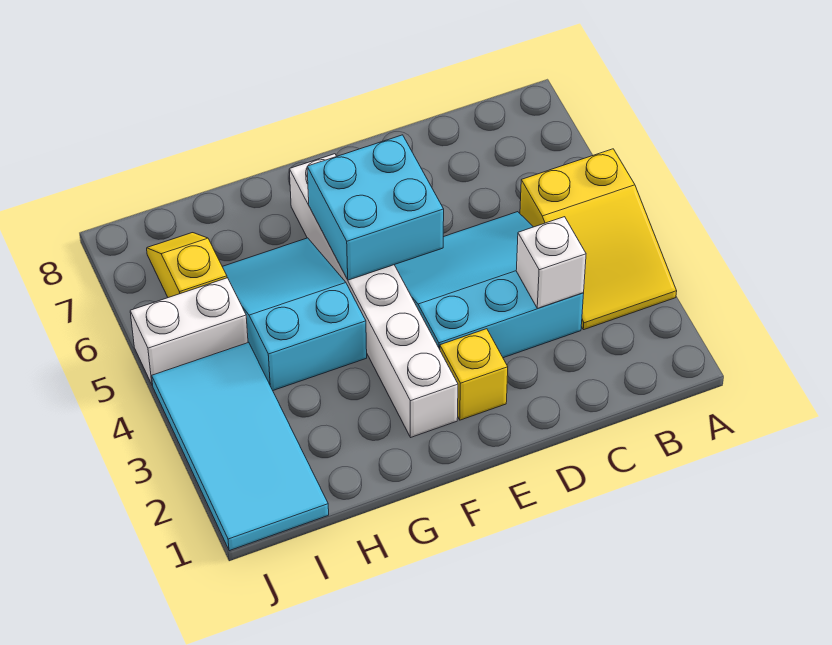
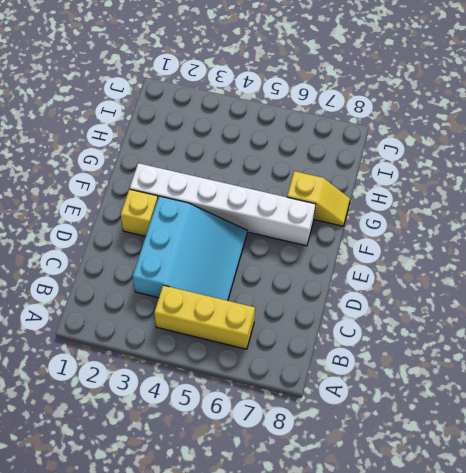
yellow brick B4:B6 level 1 -> yellow slope A3:B5 level 1 top 5
yellow slope G7:G8 level 1 top 7 -> yellow slope I6:I7 level 1 top 6
none -> cyan slope G4:H6 level 1 top 4
none -> cyan tile I1:J4 level 1

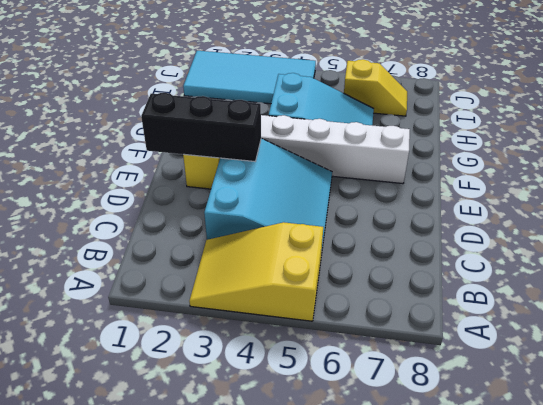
black brick E1:E3 level 2 -> none
none -> white brick I5:J5 level 1
none -> white brick C3 level 2

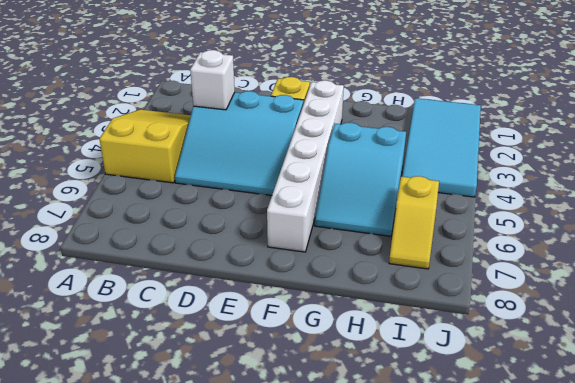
none -> white brick I5:J5 level 1
none -> cyan brick E5:F6 level 2

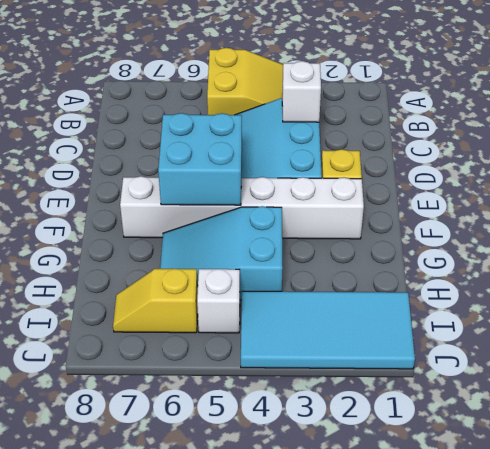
white brick I5 level 1 -> white brick I5:J5 level 1

